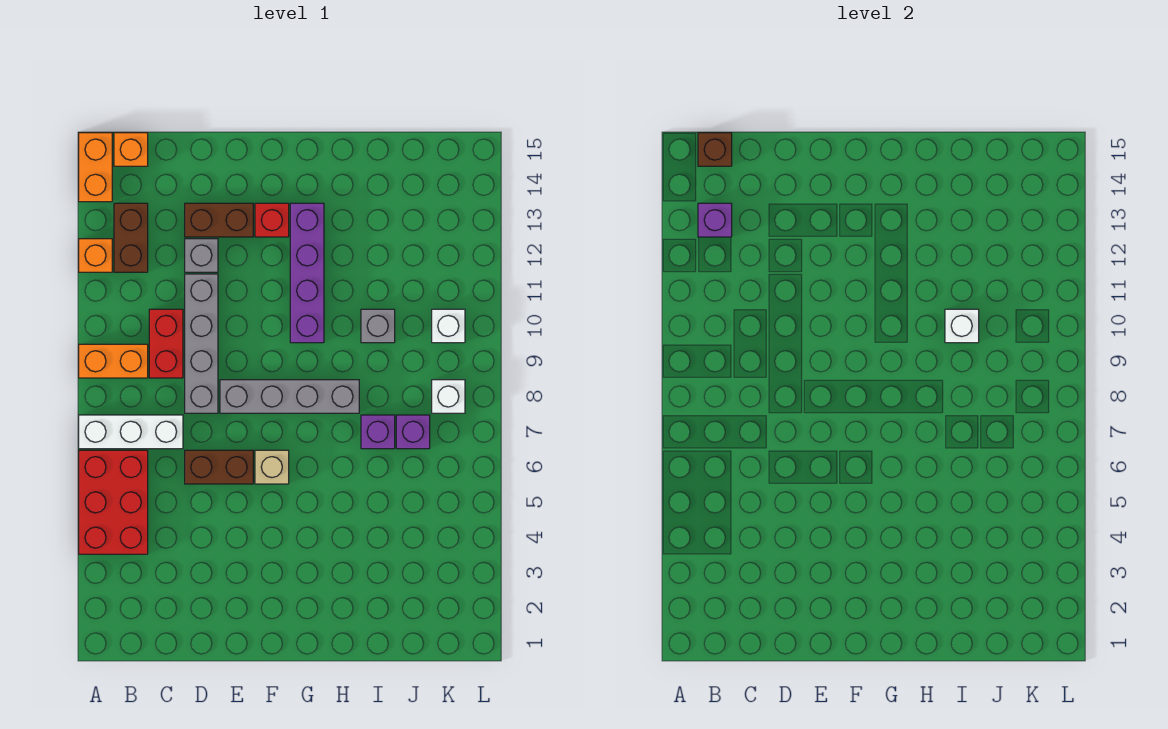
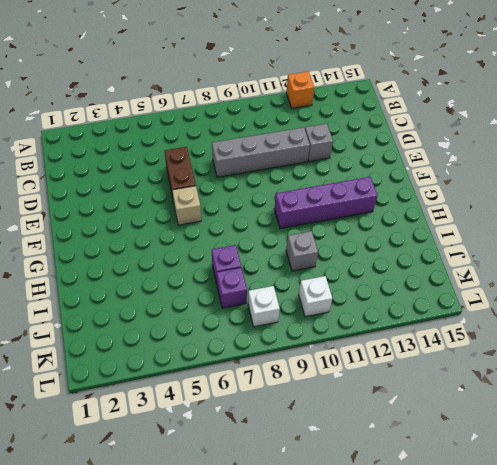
none -> red brick A4:B6 level 1
none -> white brick A7:C7 level 1
none -> orange brick A9:B9 level 1

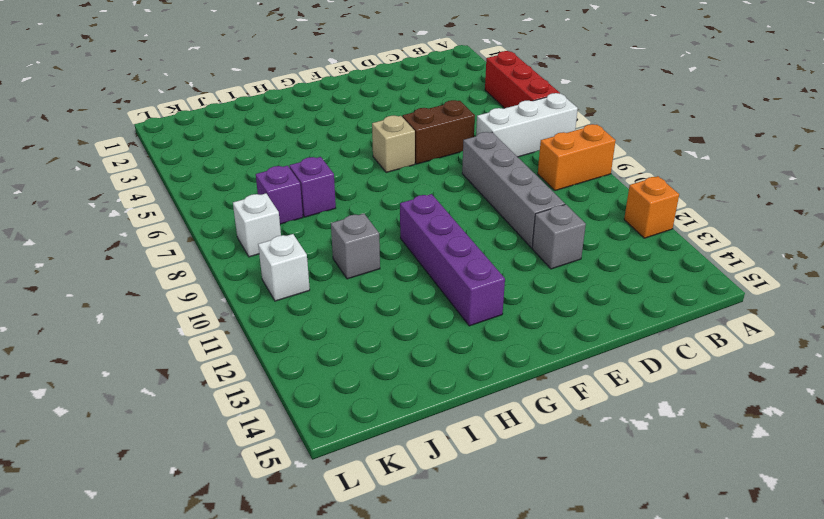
red brick A4:A6 level 1 -> red brick A4:B6 level 1
none -> orange brick A14:A15 level 1
none -> brown brick B12:B13 level 1
none -> orange brick B15 level 1

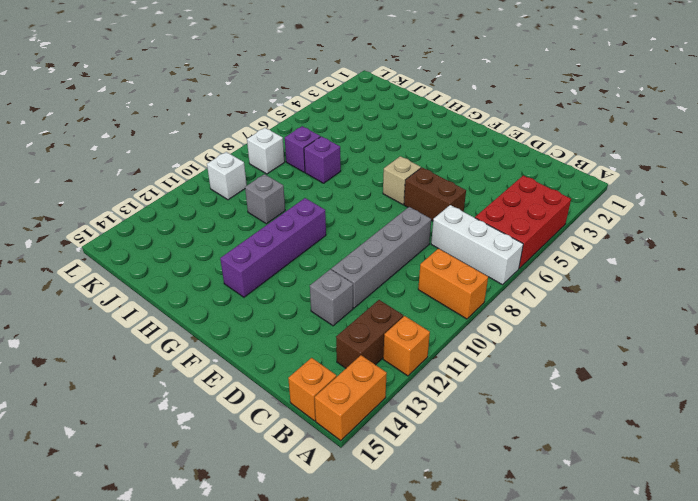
none -> red brick C9:C10 level 1
none -> brown brick D13:E13 level 1
none -> grey brick E8:H8 level 1

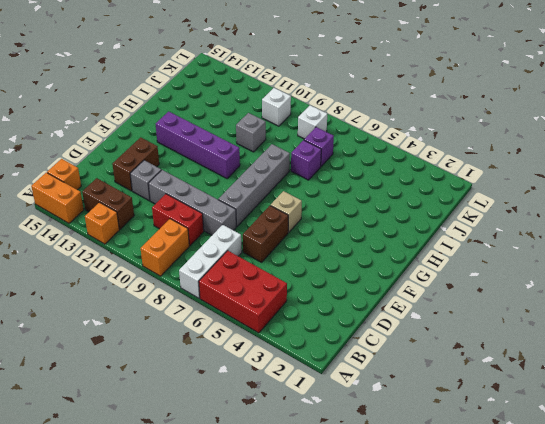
none -> red brick F13 level 1
none -> purple brick B13 level 2
none -> brown brick B15 level 2

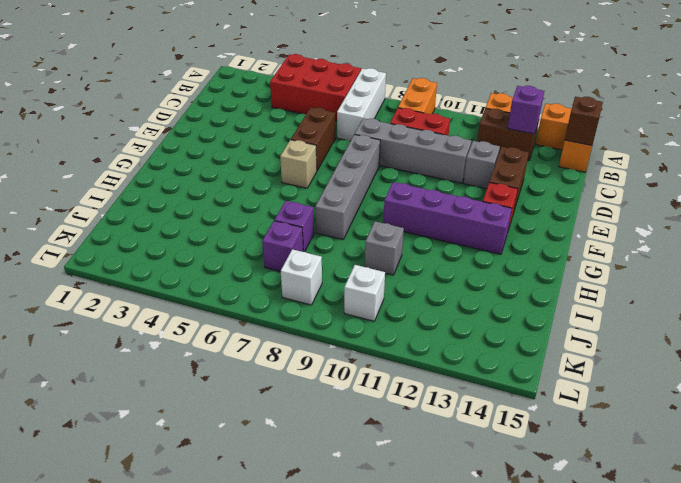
none -> white brick I10 level 2

